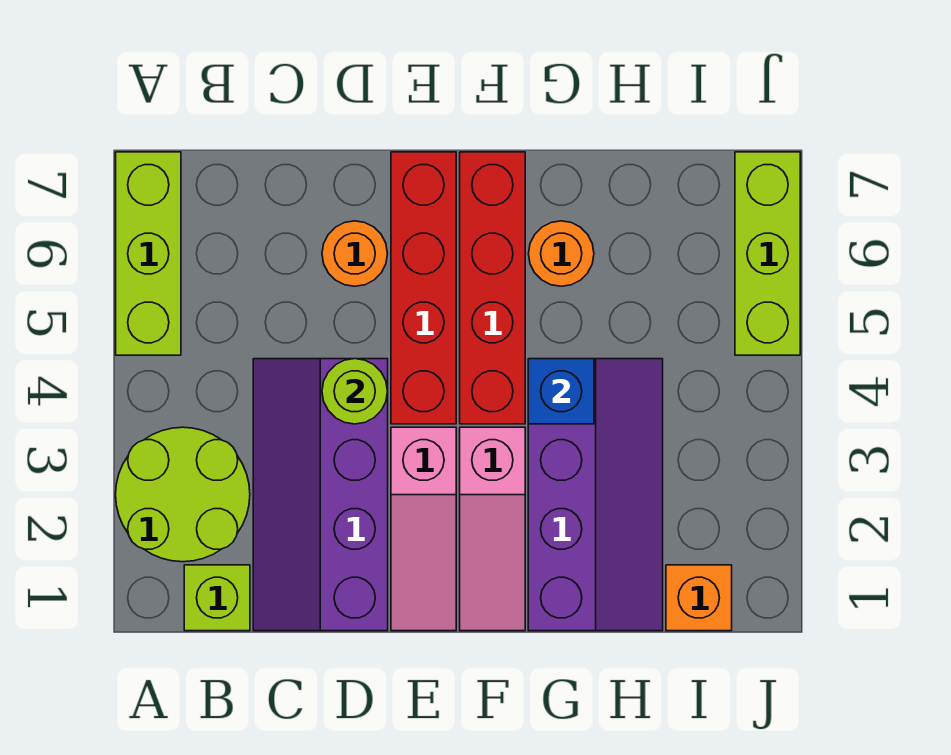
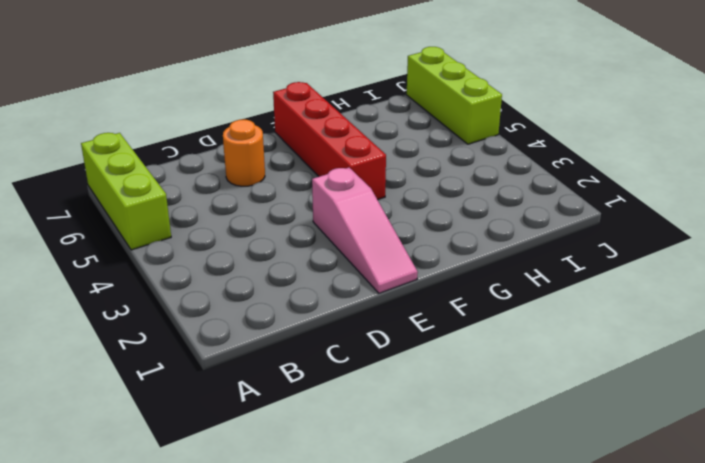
none -> lime round brick A2:B3 level 1
none -> lime brick B1 level 1
none -> purple slope C1:D4 level 1 top D

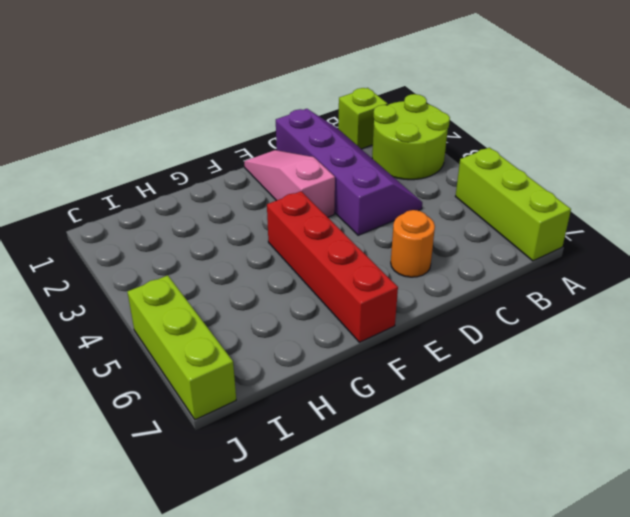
none -> red brick E4:E7 level 1
none -> pink slope F1:F3 level 1 top 3
none -> purple slope G1:H4 level 1 top G

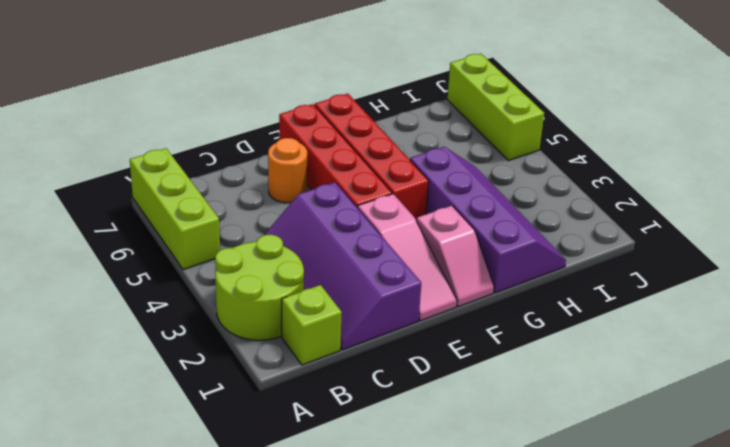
pink slope F1:F2 level 1 top 2 -> pink slope F1:F3 level 1 top 3
none -> orange round brick G6 level 1
none -> orange brick I1 level 1
none -> lime round brick D4 level 2

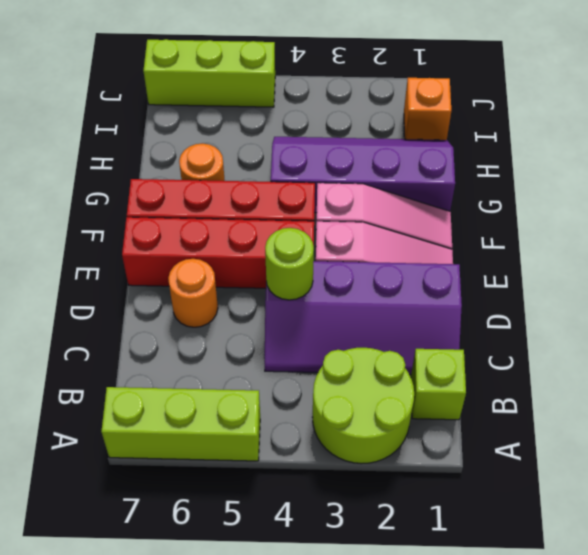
none -> blue brick G4 level 2

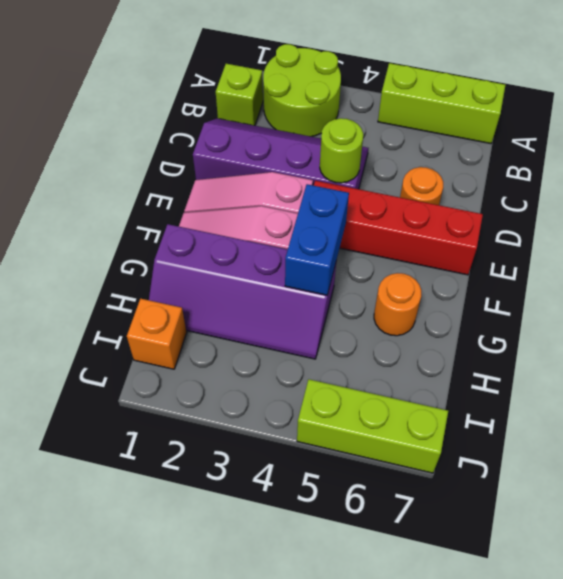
blue brick F4:G4 level 2 -> blue brick G4 level 2
none -> red brick F4:F7 level 1

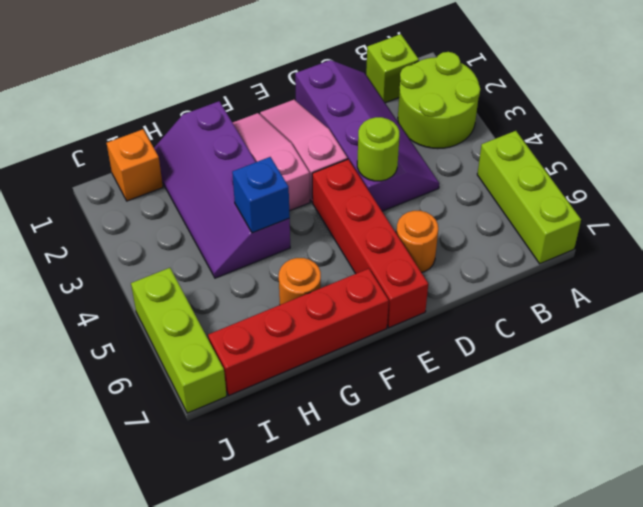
red brick F7:I7 level 1 -> red brick F4:F7 level 1

